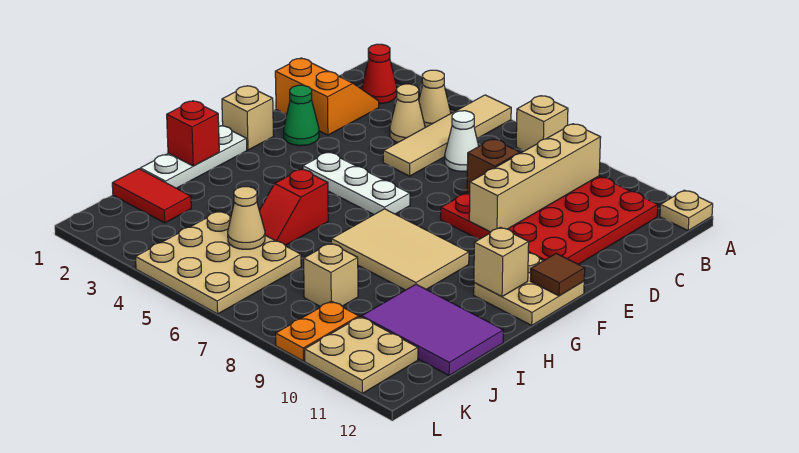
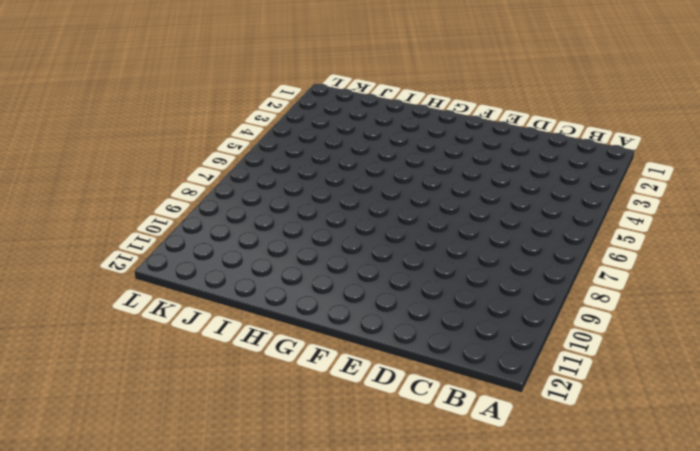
none -> tan tile A5:D5 level 1
none -> tan brick A7 level 1
none -> tan plate A12 level 1

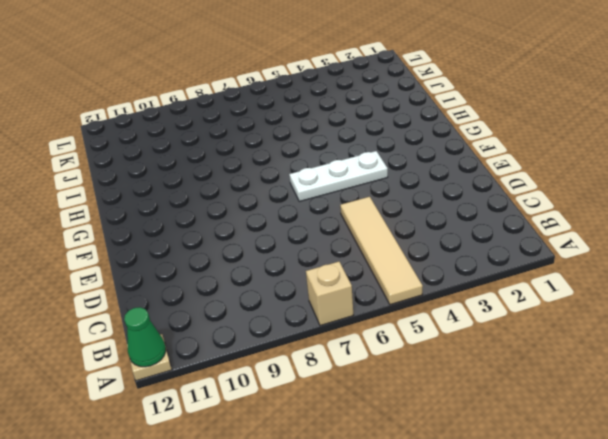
green cone A12 level 2 -> green cone E2 level 1
none -> red cone B2 level 1
none -> tan cone B4 level 1
none -> red plate B8:E11 level 1

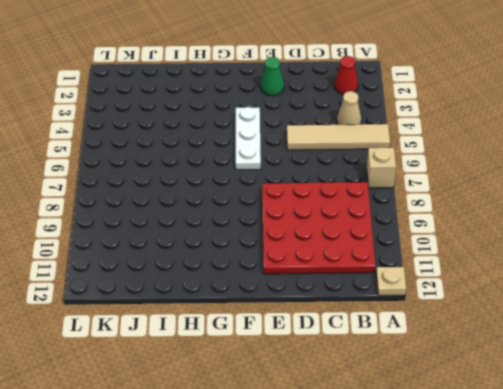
none -> orange slope C1:D2 level 1 top D
none -> tan cone C4 level 1
none -> white cone C6 level 1

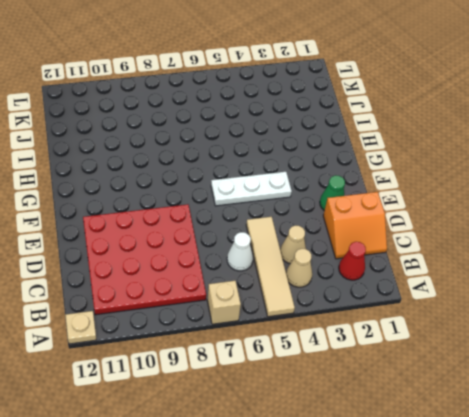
none -> tan brick F1 level 1
none -> tan plate F11:G12 level 1
none -> white plate G1:I1 level 1

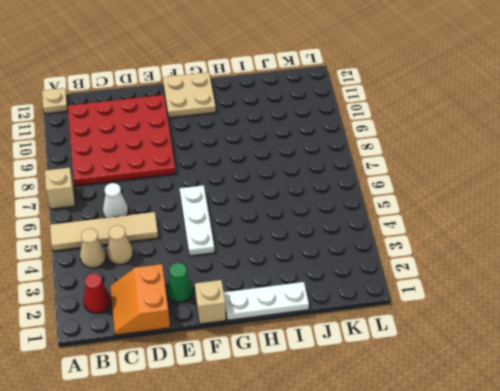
none -> tan tile G7:H9 level 1
none -> red slope H5:I5 level 1 top H
none -> purple tile I10:J12 level 1

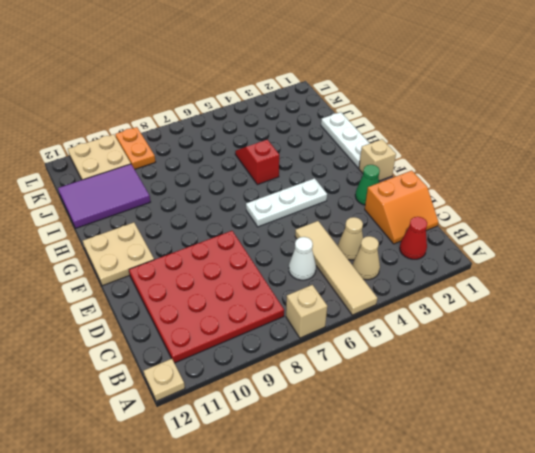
none -> tan tile G7:H9 level 1
none -> red tile J1:J2 level 1
none -> tan plate J4:L6 level 1

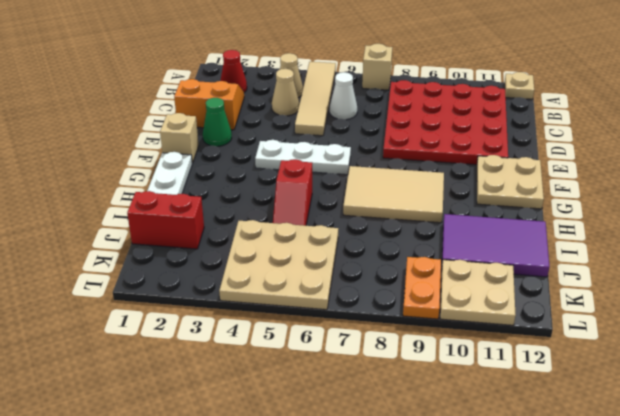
red brick J1:J2 level 1 -> red tile J1:J2 level 1
none -> tan brick J8 level 1
none -> tan brick B9:E9 level 2
none -> brown brick D8 level 2

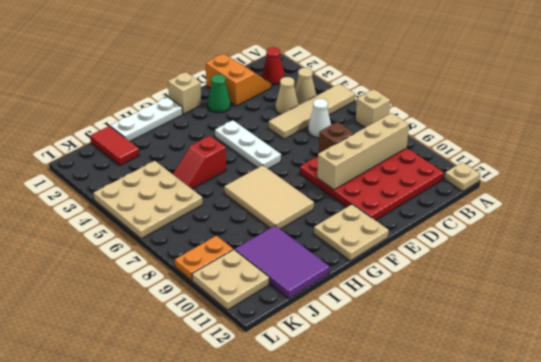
none -> tan brick J8 level 1
none -> brown tile F12 level 2
none -> tan brick G11 level 2

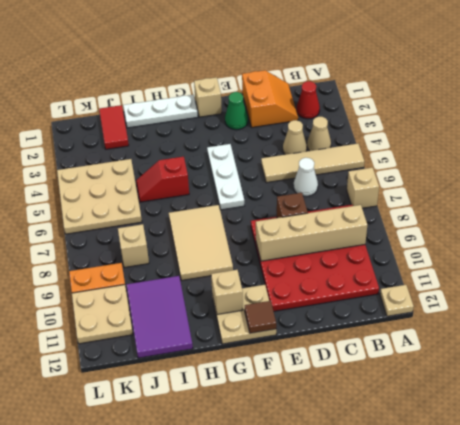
none -> red brick H1 level 2
none -> tan cone J5 level 2

